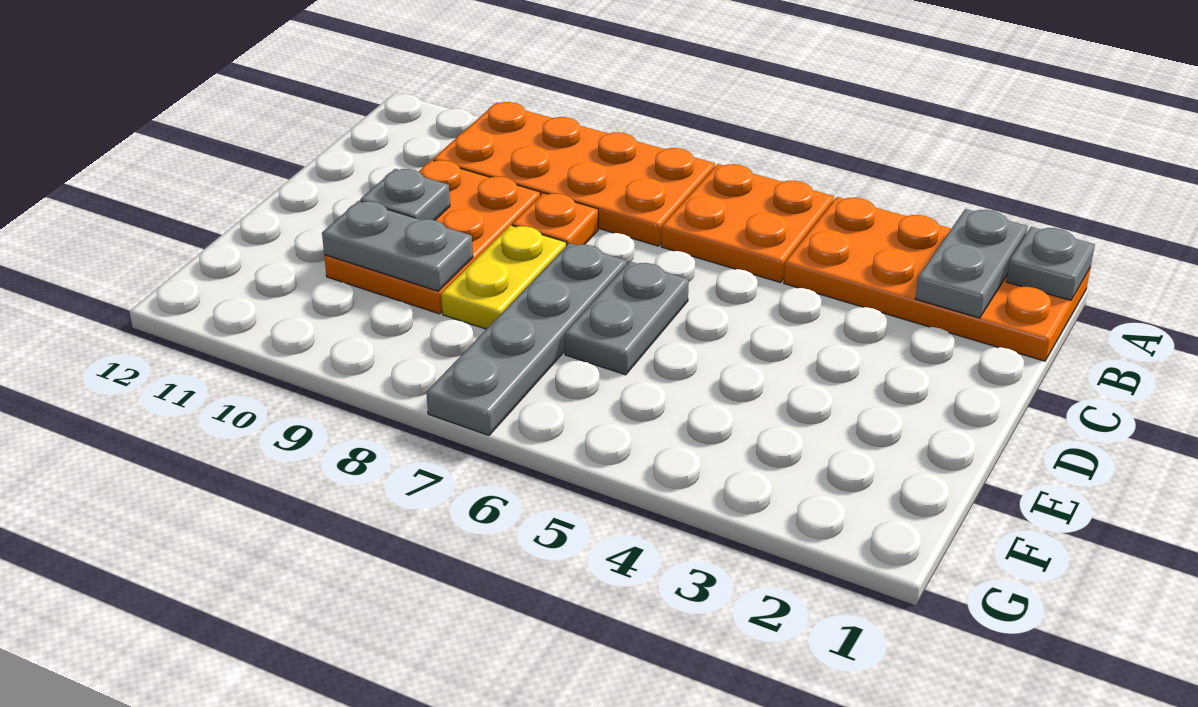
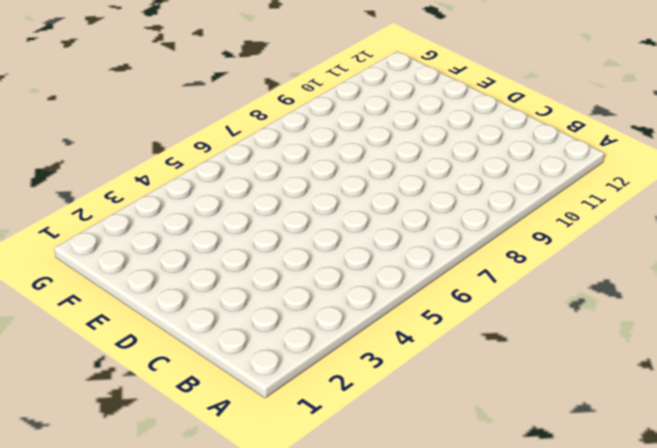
none -> orange plate A1:B4 level 1
none -> orange plate A5:B6 level 1
none -> orange plate A7:B10 level 1

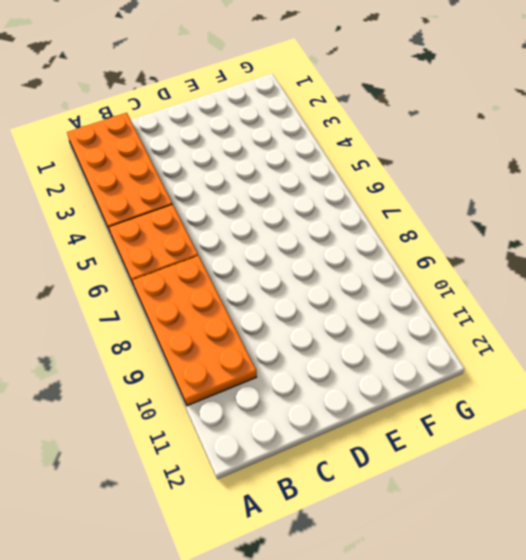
none -> orange plate C8 level 1
none -> orange plate C9:E10 level 1
none -> grey plate D6:E6 level 1

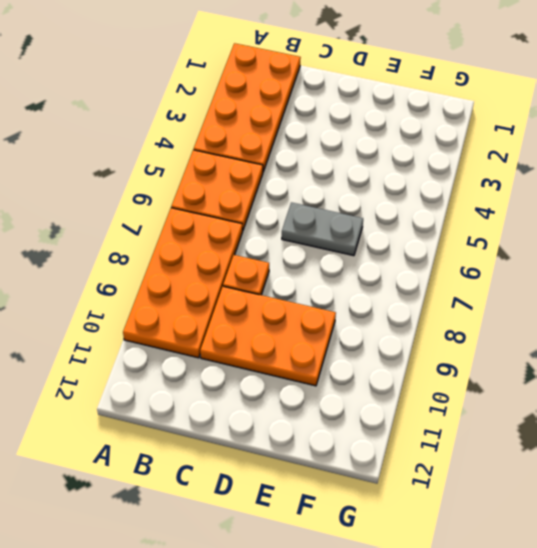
none -> grey plate D7:G7 level 1
none -> yellow plate D8:E8 level 1
none -> grey plate A1 level 2

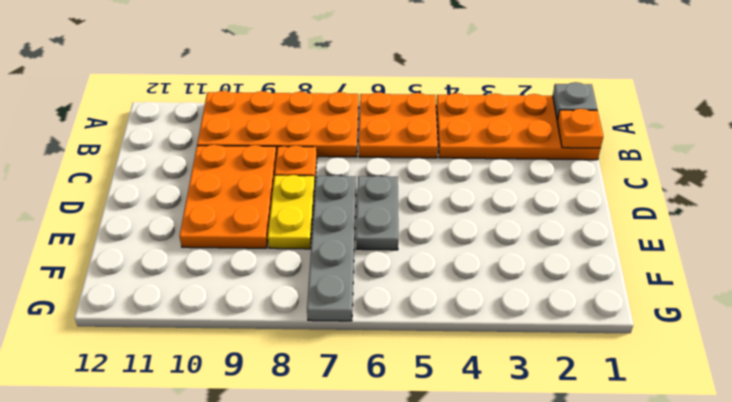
orange plate B1 level 2 -> none
none -> grey plate A2:B2 level 2
none -> grey plate D10 level 2
none -> grey plate E9:E10 level 2

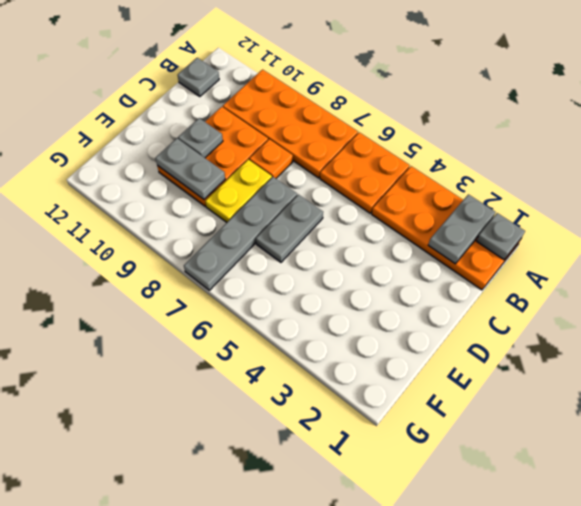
grey plate B12 level 1 -> none

